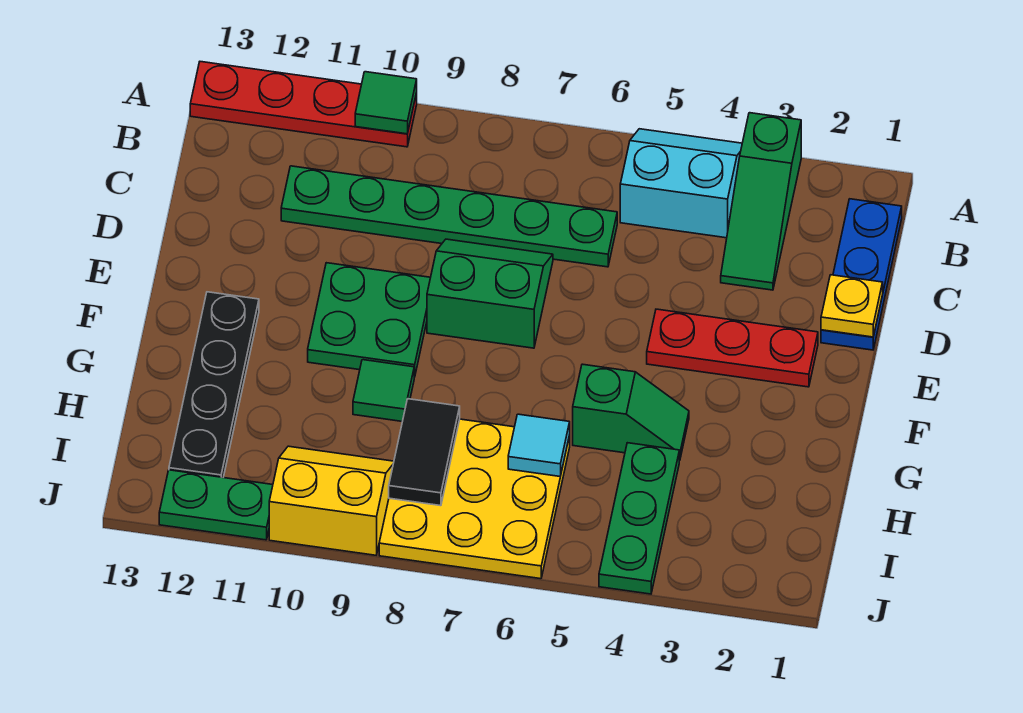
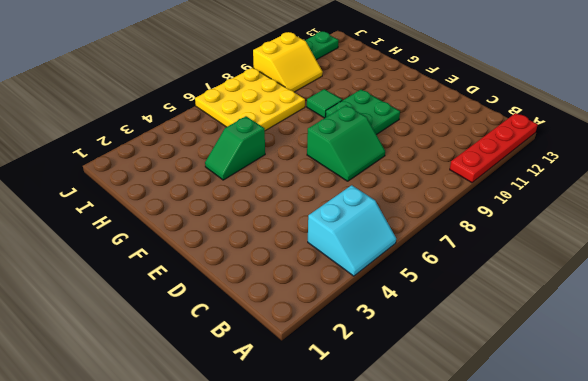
none -> green slope A3:C3 level 1 top A
none -> blue plate B1:D1 level 1
none -> green plate C6:C11 level 1

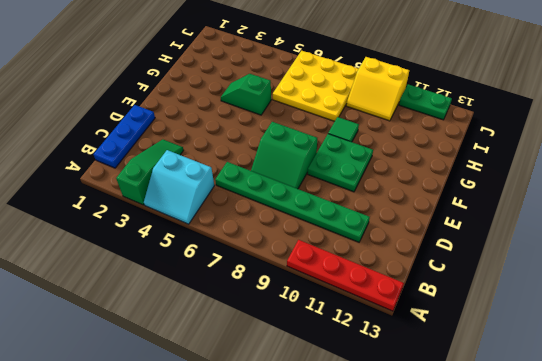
none -> red plate E2:E4 level 1
none -> black plate F12:I12 level 1
none -> green plate H4:J4 level 1

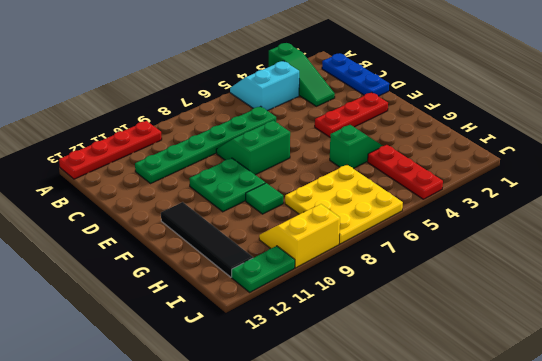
black tile F12:I12 level 1 -> black plate F12:I12 level 1
red plate H4:J4 level 1 -> green plate H4:J4 level 1
none -> green tile A10 level 2
none -> yellow plate D1 level 2
none -> cyan tile H6 level 2

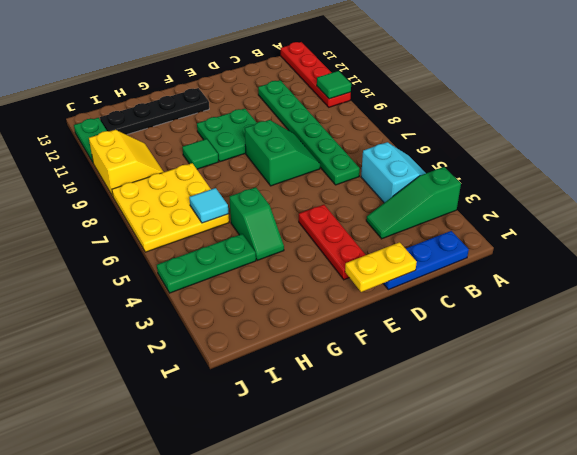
yellow plate D1:E1 level 2 -> yellow plate D1 level 2
none -> black tile H8:I8 level 2

